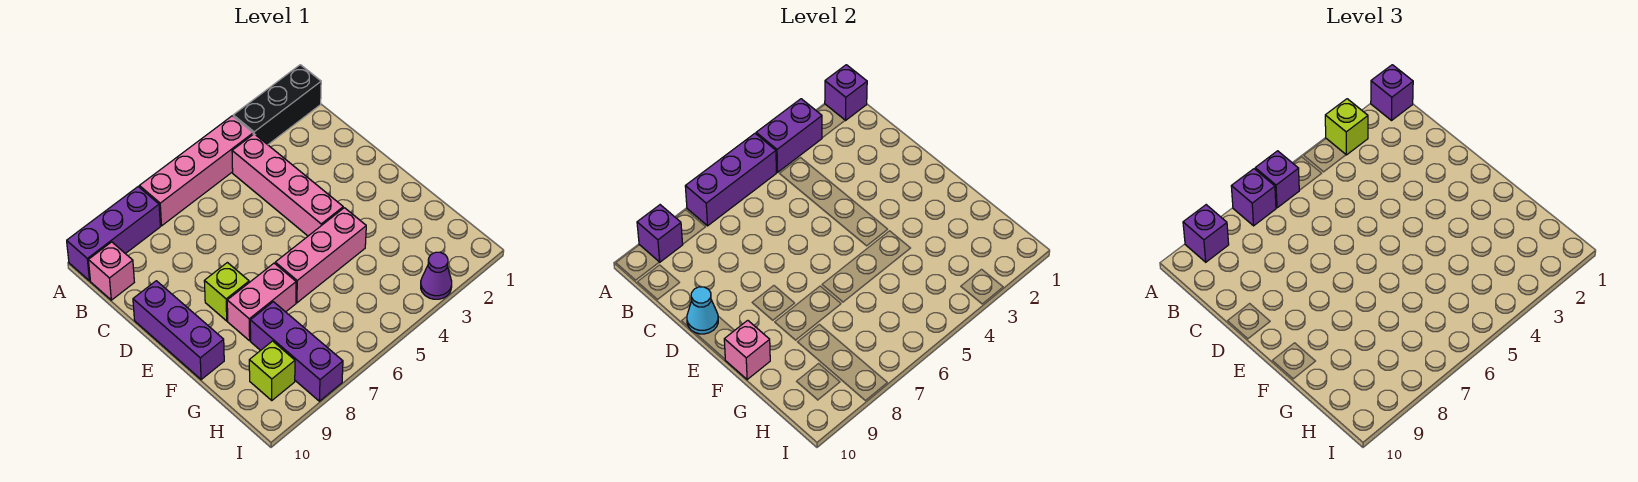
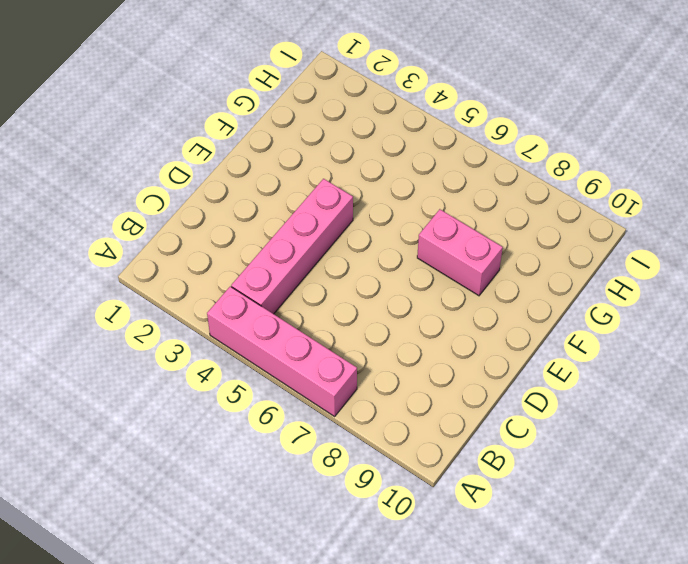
none -> black brick A1:A3 level 1
none -> purple brick A8:A10 level 1
none -> pink brick B10 level 1

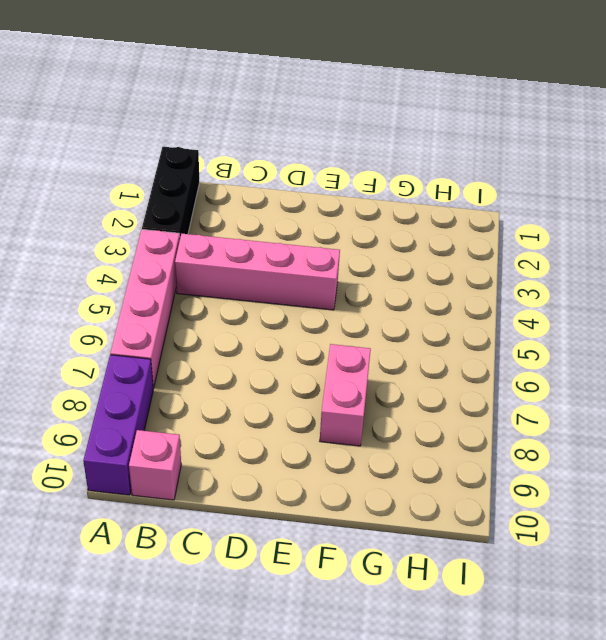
none -> purple brick D10:F10 level 1
none -> lime brick E8 level 1
none -> pink brick F4:F6 level 1

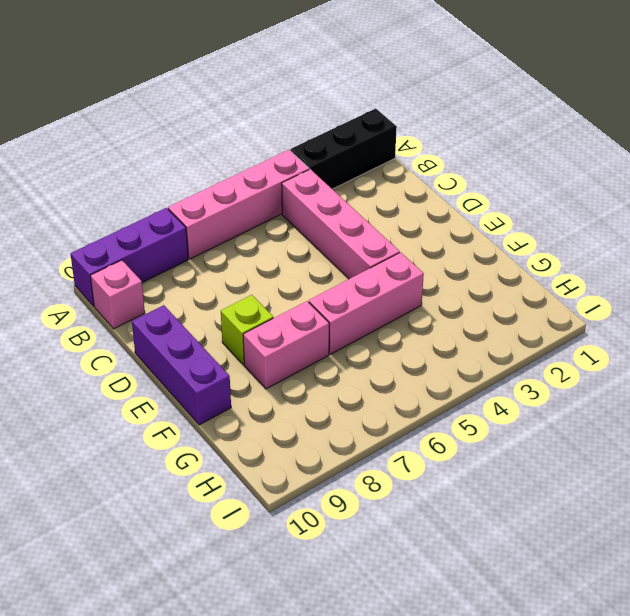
none -> purple brick G8:I8 level 1
none -> lime brick H9 level 1
none -> purple cone I3 level 1

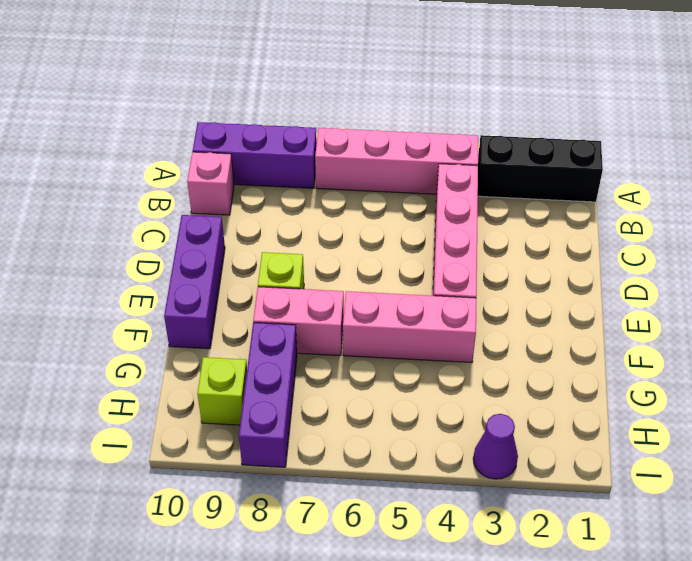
none -> purple brick A1 level 2
none -> purple brick A3:A4 level 2
none -> purple brick A5:A7 level 2

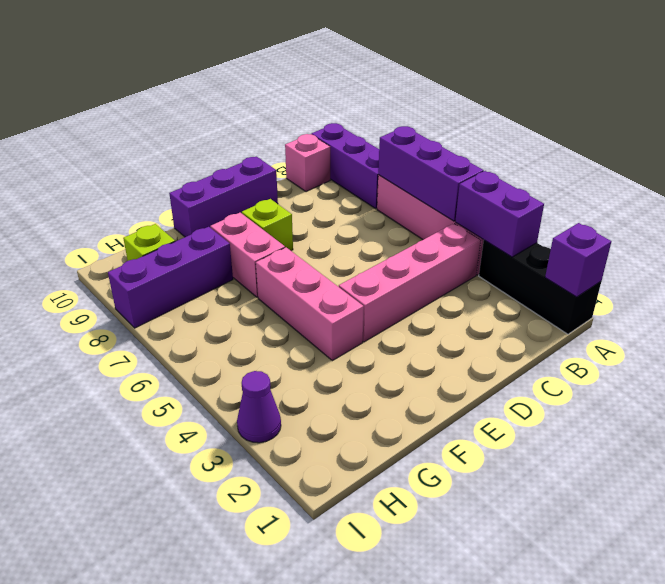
none -> purple brick A9 level 2
none -> cyan cone D10 level 2
none -> pink brick F10 level 2

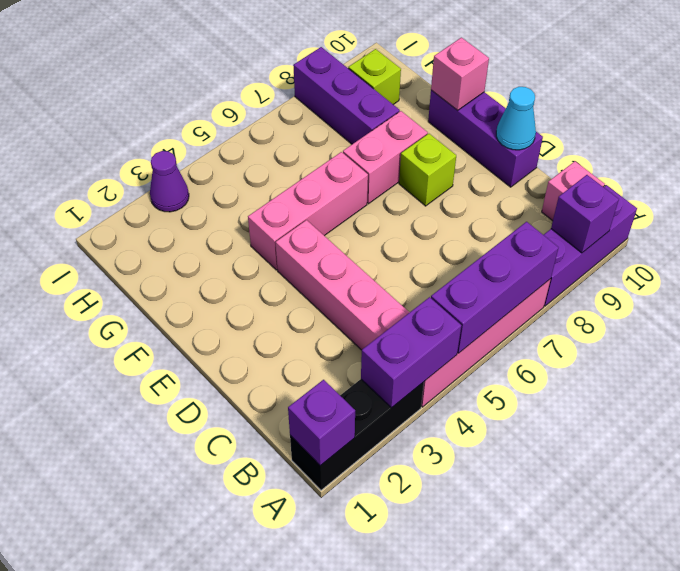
none -> purple brick A1 level 3
none -> lime brick A3 level 3
none -> purple brick A6 level 3

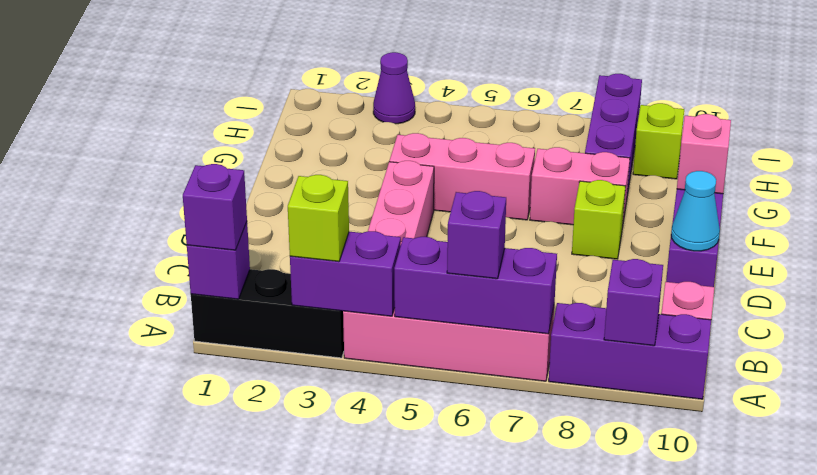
none -> purple brick A7 level 3
none -> purple brick A9 level 3

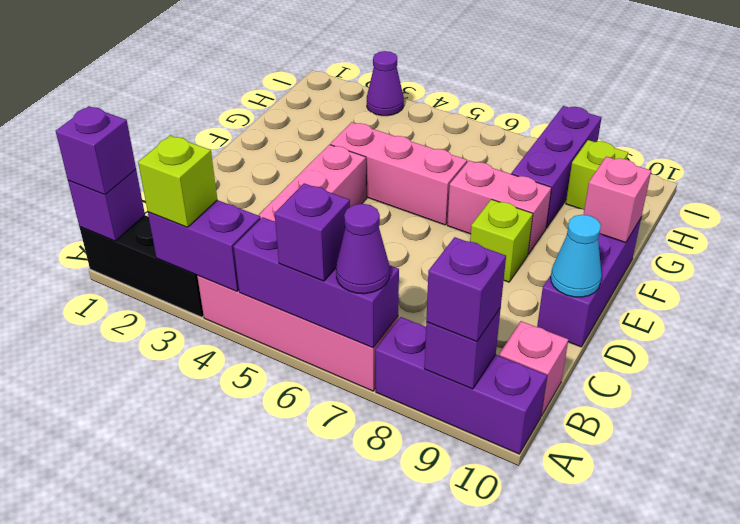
purple cone A7 level 3 -> purple brick A7 level 3

